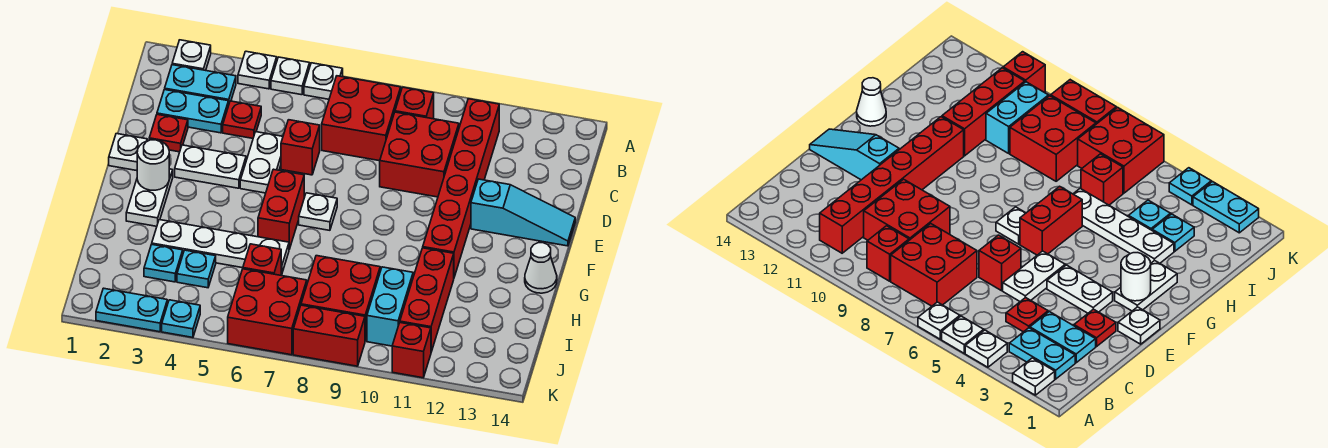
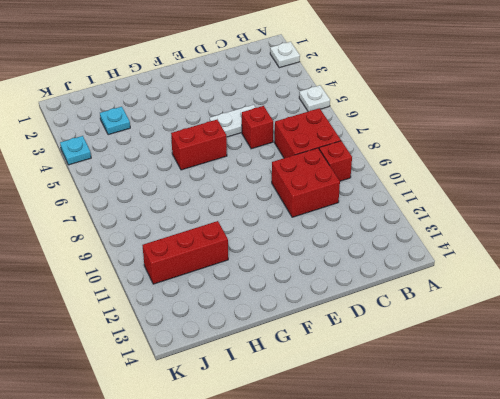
none -> white plate A4 level 1
none -> white plate A6 level 1
none -> cyan plate B2:B3 level 1
none -> red brick B11:G11 level 1

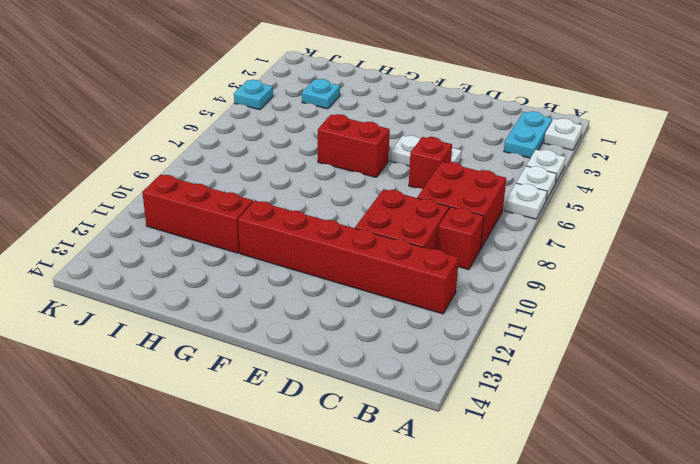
none -> cyan plate C2:C3 level 1
none -> red plate C4 level 1
none -> red plate D2 level 1
none -> white plate E1 level 1

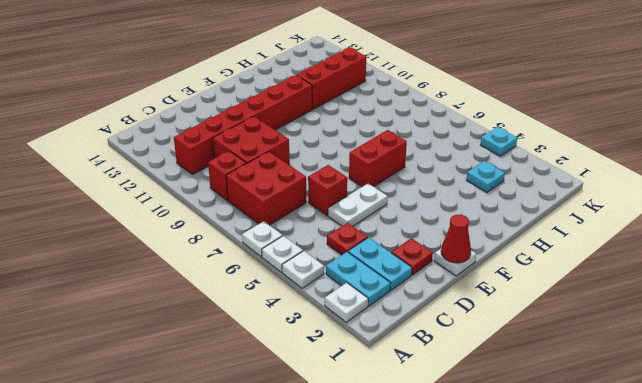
red cone E1 level 2 -> none
none -> white plate E3:E4 level 1
none -> cyan slope E12:E14 level 1 top 12
none -> white plate F2:G2 level 1
none -> white plate F7 level 1

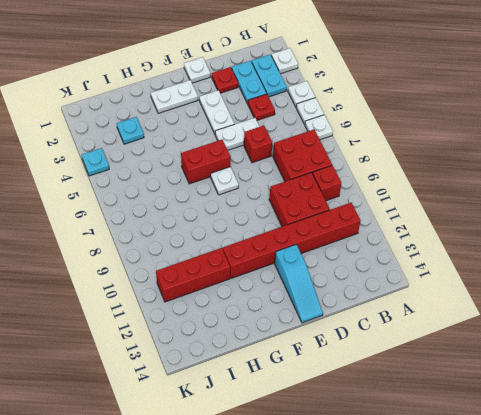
none -> white cone G14 level 1
none -> white plate H3:H6 level 1
none -> cyan plate I4 level 1
none -> red brick I6 level 1

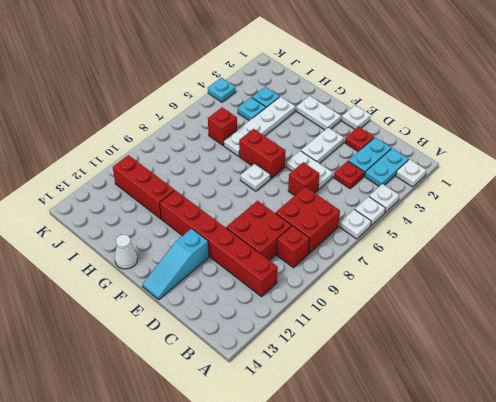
none -> red brick I8:J9 level 1
none -> cyan brick I10:J10 level 1
none -> red brick J6:K7 level 1
none -> cyan plate K2:K3 level 1

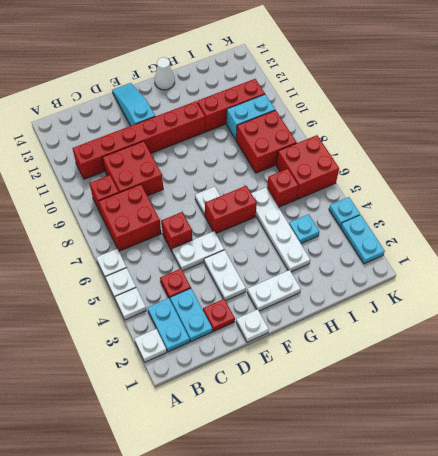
none -> cyan plate I3 level 1
none -> red brick K8:K9 level 1
none -> red brick K11 level 1
none -> white round brick F2 level 2

